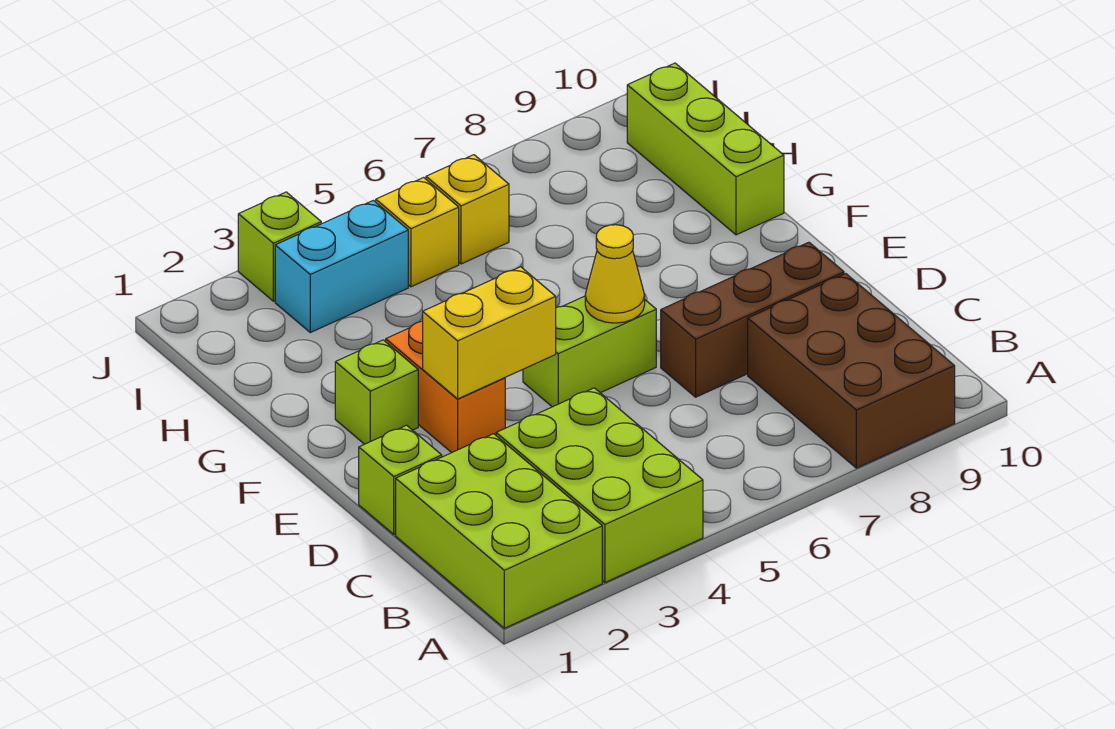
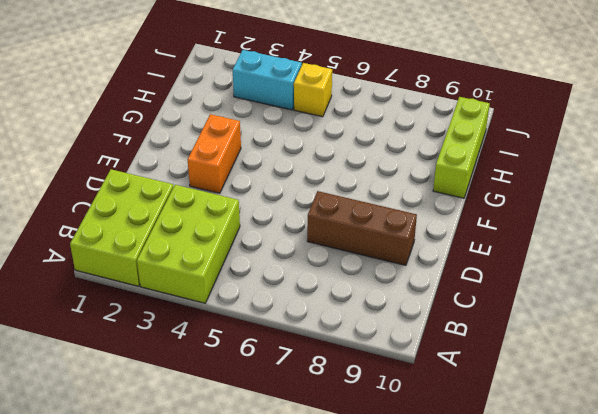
none -> brown brick A8:C9 level 1
none -> lime brick D1 level 1
none -> lime brick E5:E6 level 1

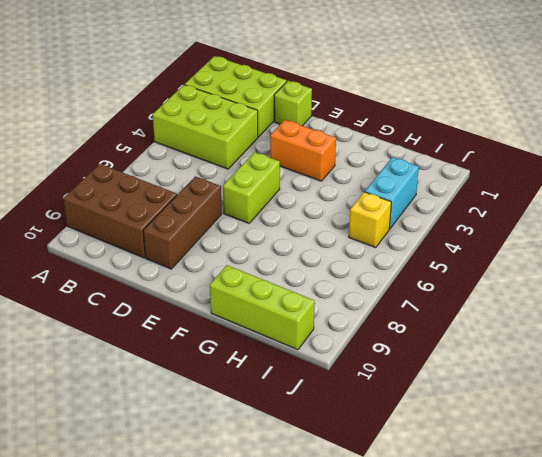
none -> lime brick F2 level 1
none -> yellow brick I6 level 1
none -> lime brick J3 level 1

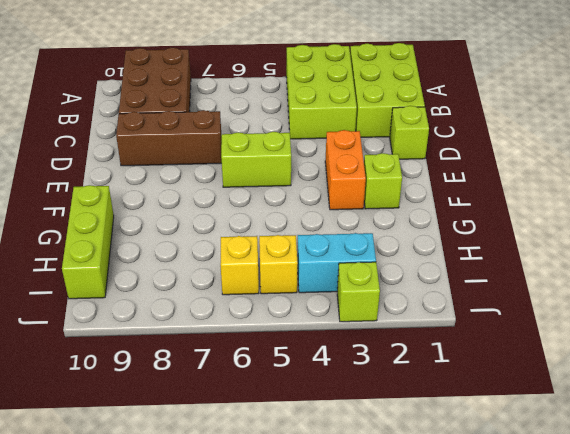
none -> yellow brick E3:E4 level 2
none -> yellow cone E6 level 2

